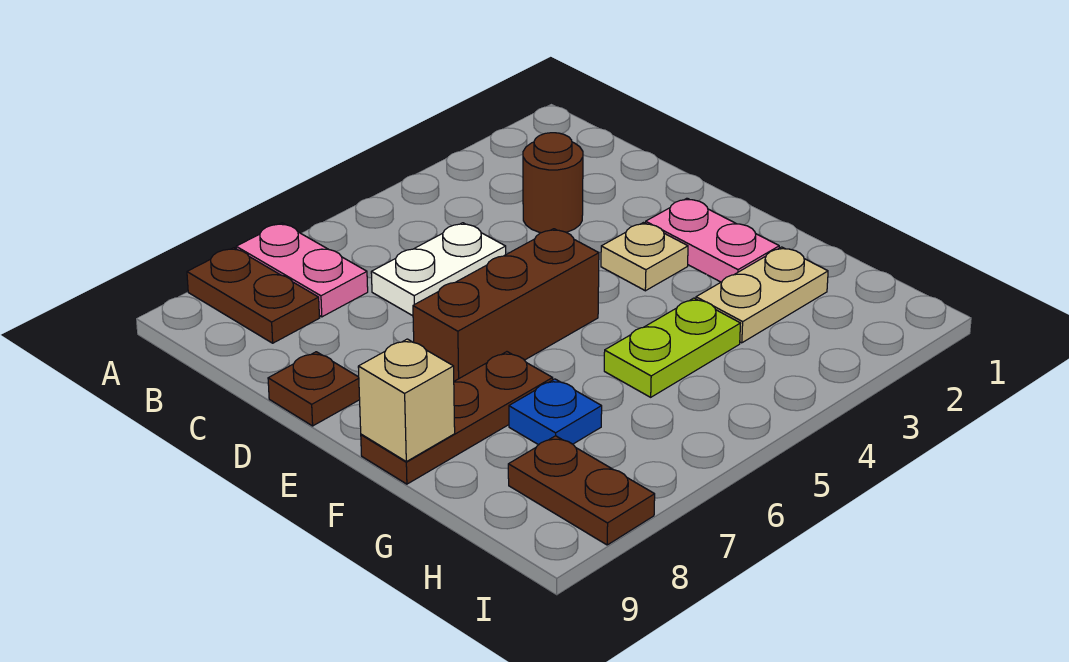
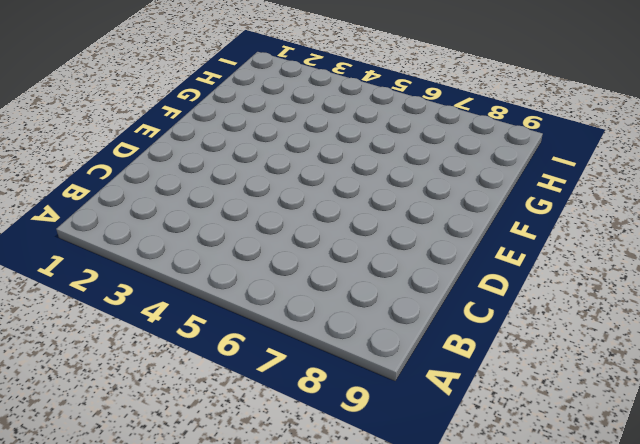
none -> pink plate A7:B7 level 1
none -> brown plate A8:B8 level 1
none -> brown round brick C3 level 1

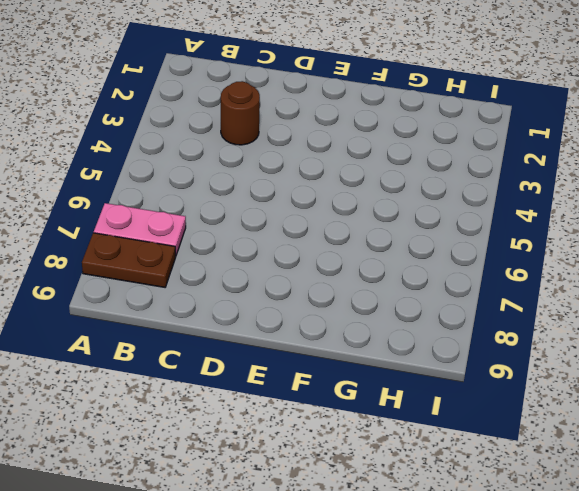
none -> white plate C5:C6 level 1
none -> brown plate D9 level 1
none -> pink plate E2:F2 level 1

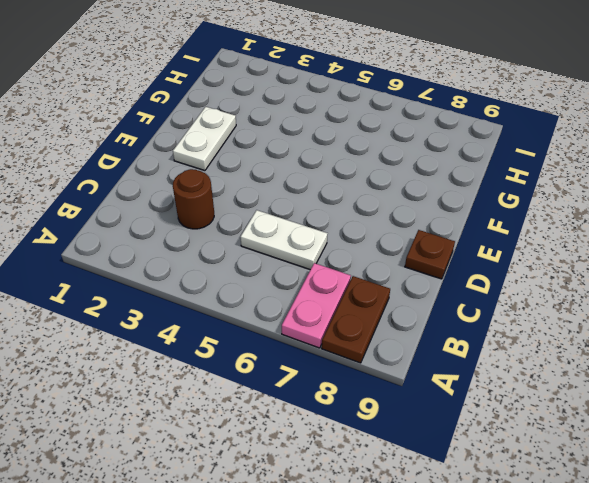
white plate E2:F2 level 1 -> pink plate E2:F2 level 1
none -> tan plate E3 level 1
none -> brown brick E5:E7 level 1
none -> brown plate F7:F9 level 1

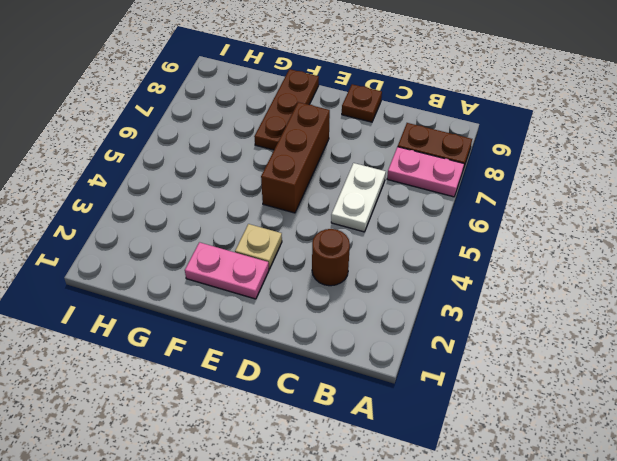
none -> tan plate G2:G3 level 1
none -> lime plate G4:G5 level 1
none -> blue plate G7 level 1

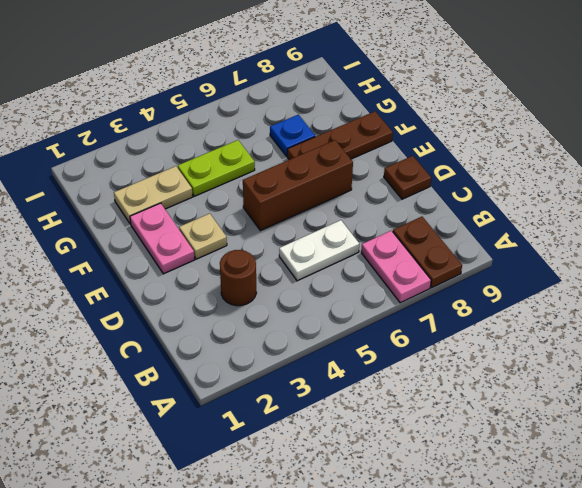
none -> brown plate H8:I8 level 1
none -> tan brick F9 level 2

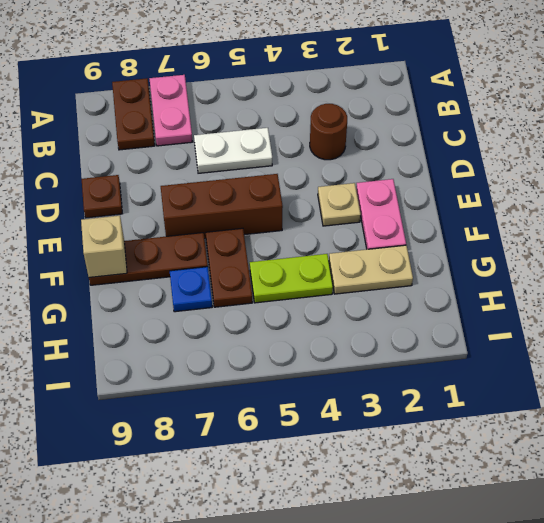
brown plate F6:G6 level 1 -> brown plate H8:I8 level 1

